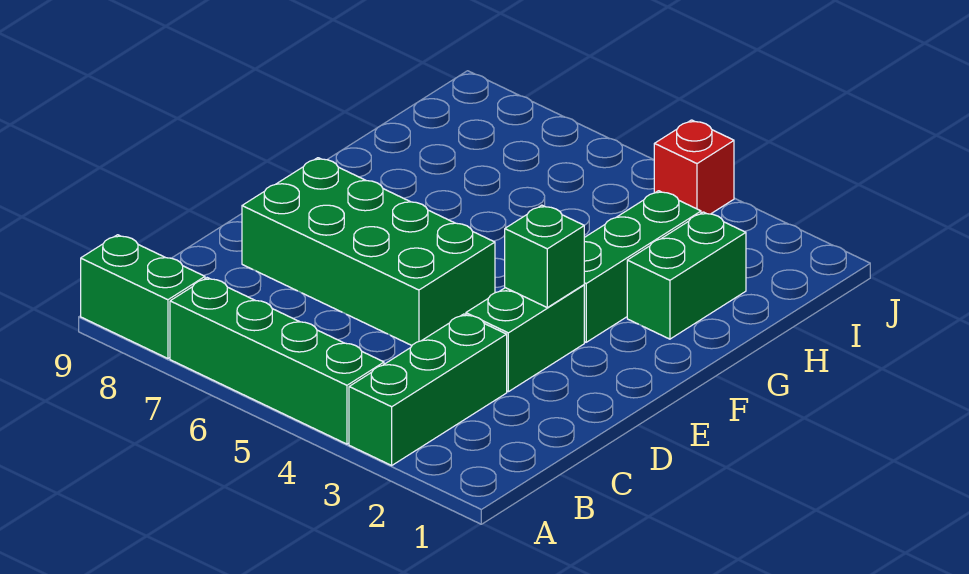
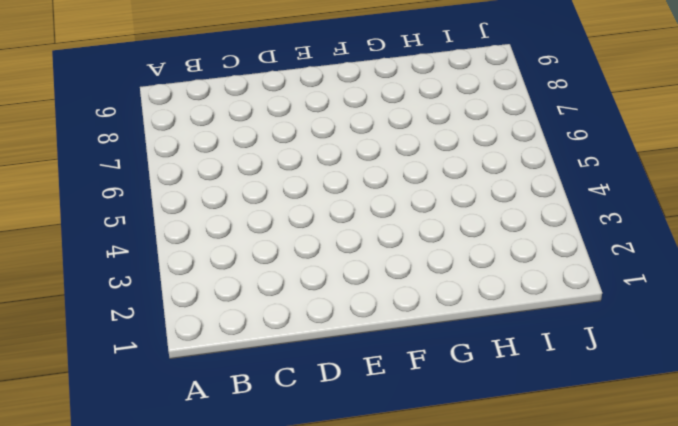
none -> green brick A3:C3 level 1
none -> green brick A4:A7 level 1

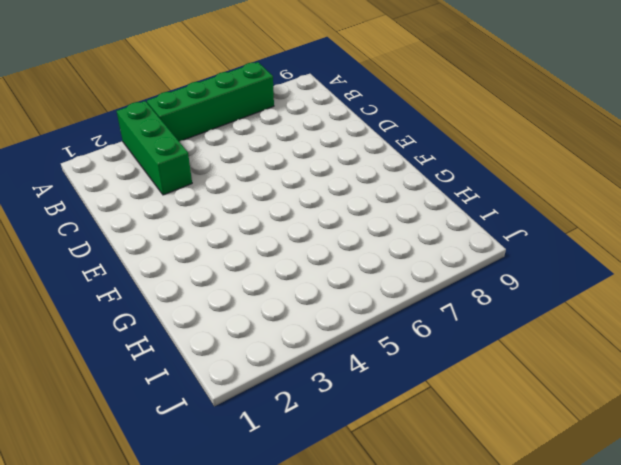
none -> green brick A8:A9 level 1
none -> green brick D3:E3 level 1

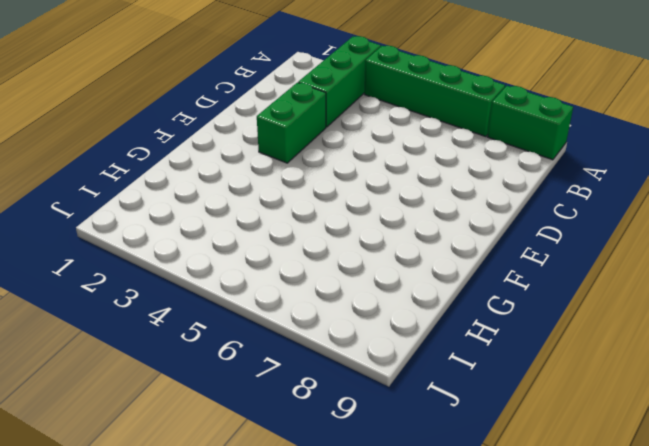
none -> green brick D5:E8 level 1
none -> green brick F3:H3 level 1

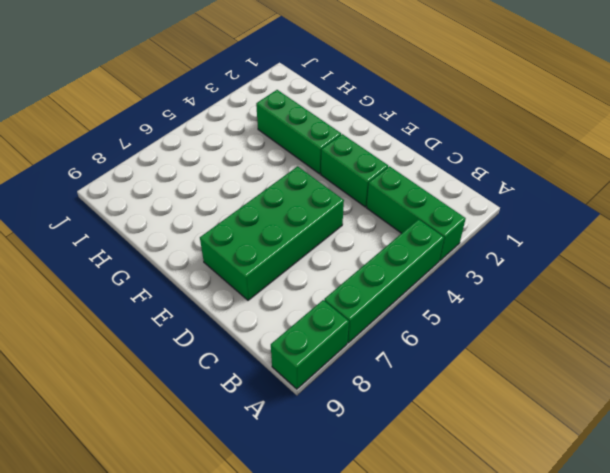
none -> green brick G2:H2 level 1
none -> red brick J4 level 1

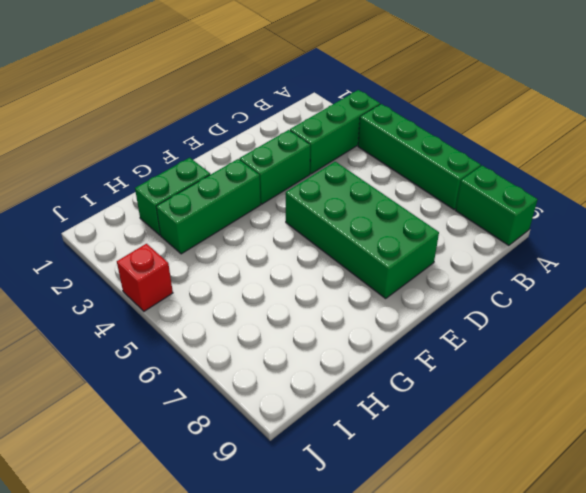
none -> green brick E3 level 2

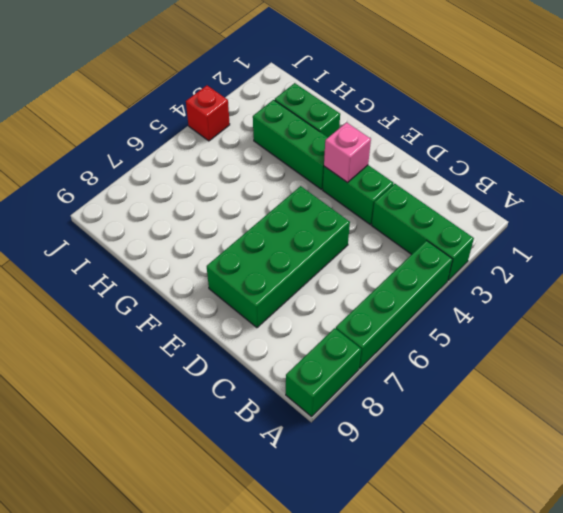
pink brick E3 level 2 -> green brick E3 level 2

